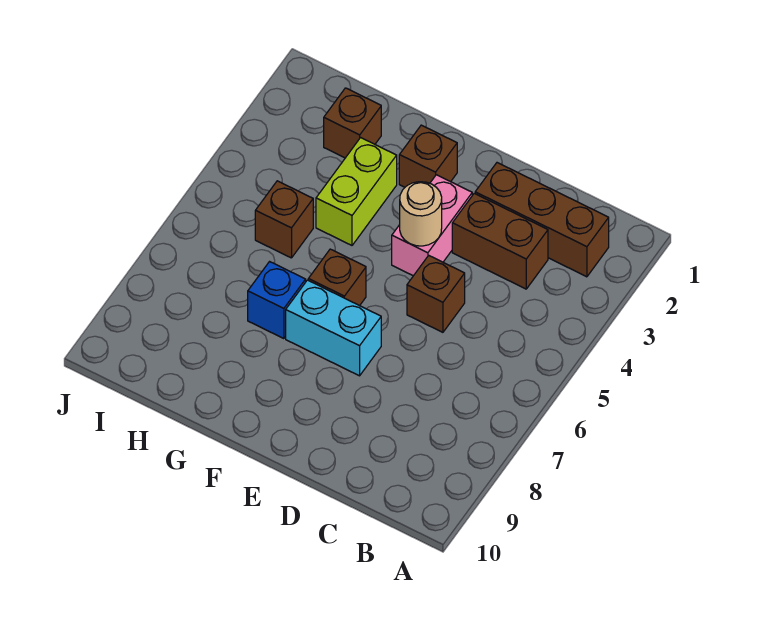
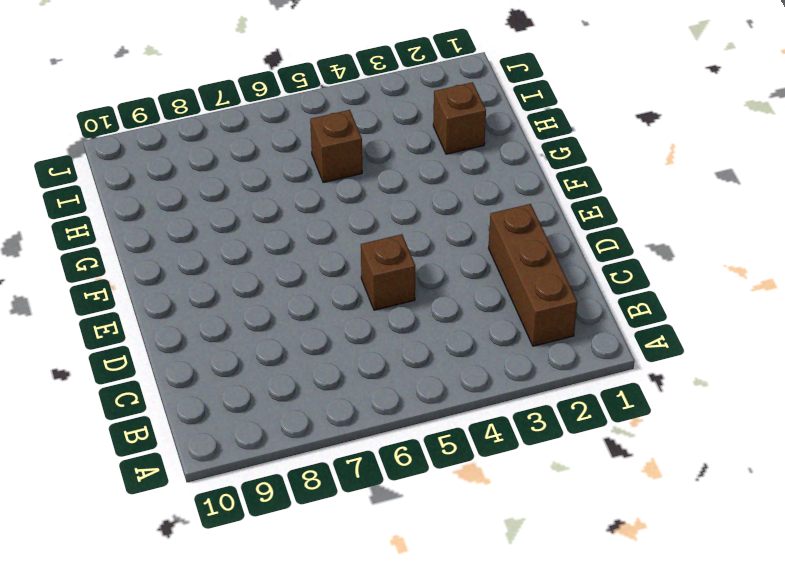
none -> brown brick C3:D3 level 1
none -> pink brick E3:E4 level 1
none -> cyan brick E7:F7 level 1

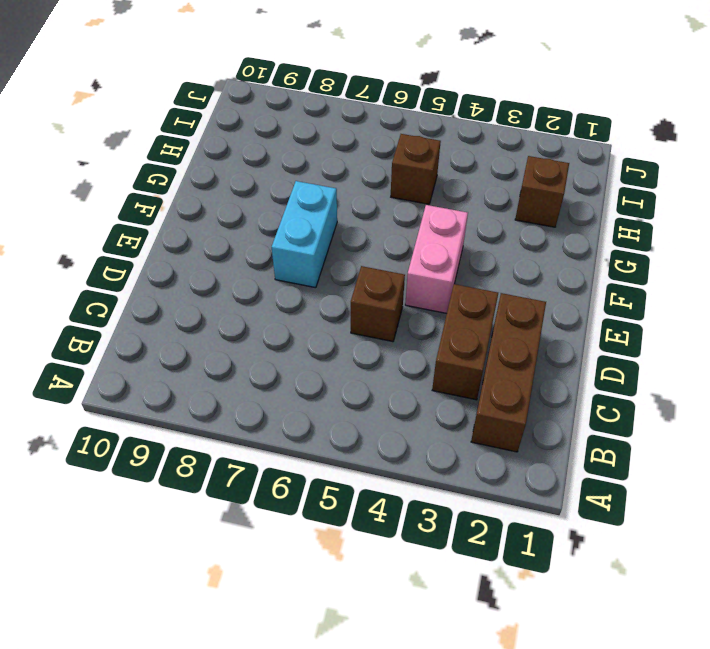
pink brick E4:F4 level 1 -> pink brick E3:E4 level 1
none -> brown brick F2 level 1
none -> brown brick F6 level 1
none -> lime brick G3:G4 level 1

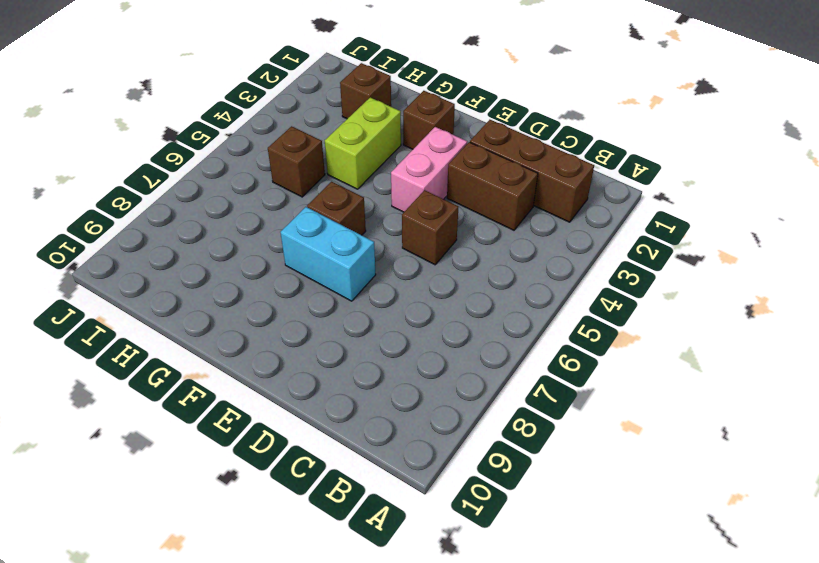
none -> blue brick G7 level 1
none -> tan round brick E4 level 2

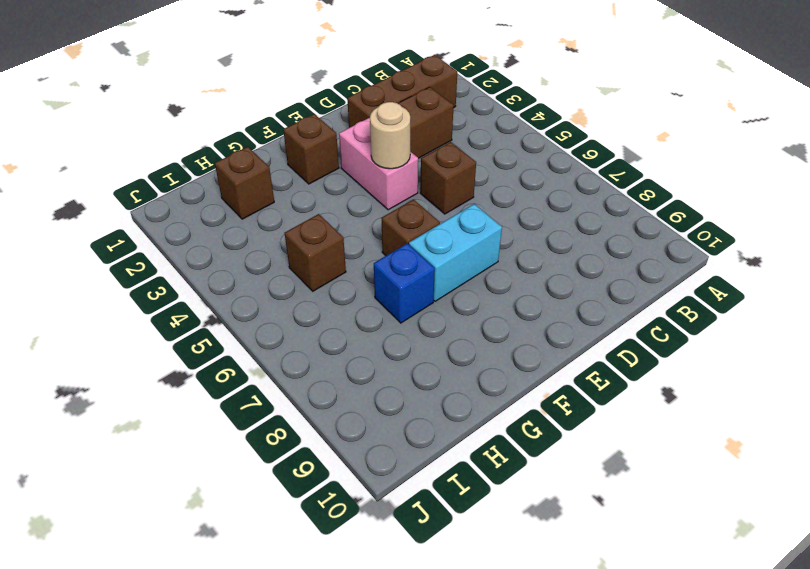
none -> lime brick G3:G4 level 1

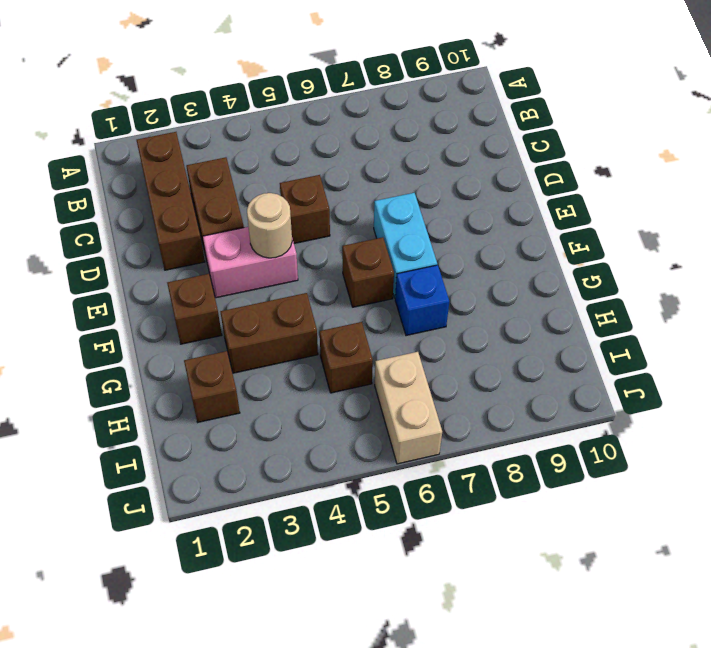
brown brick G3:G4 level 1 -> lime brick G3:G4 level 1
tan brick I6:J6 level 1 -> none

